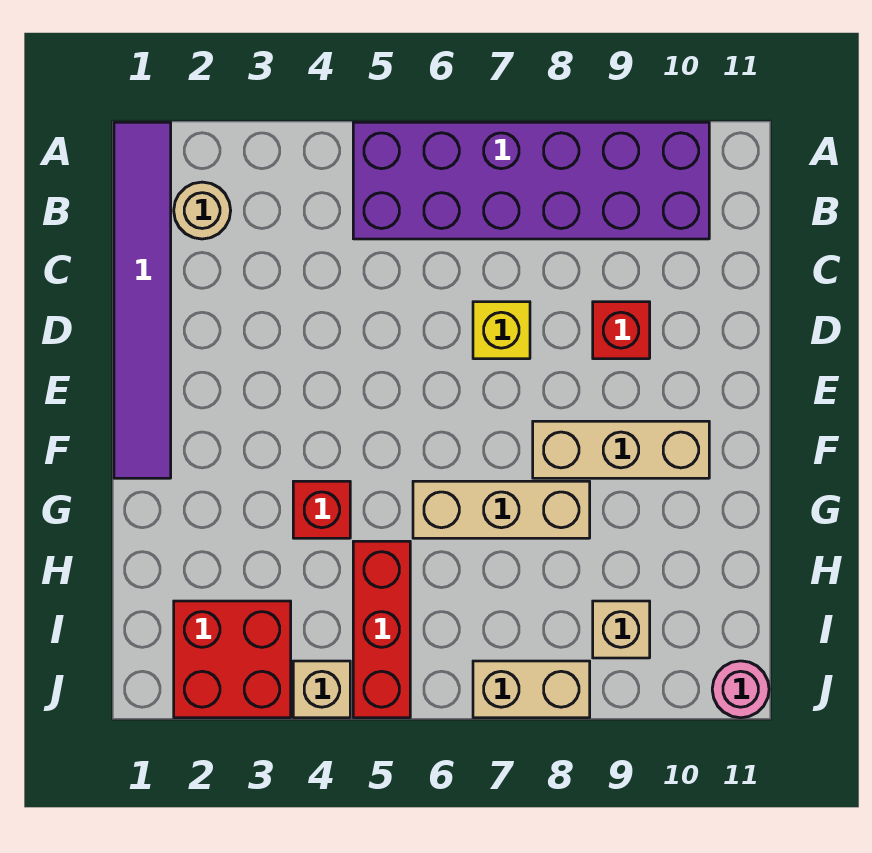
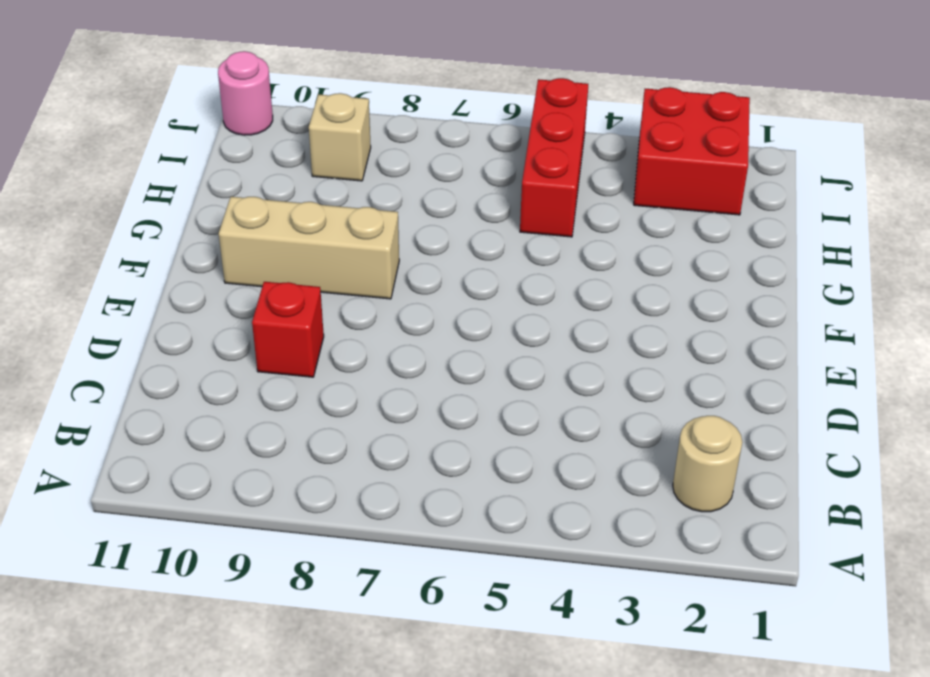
none -> purple tile A1:F1 level 1
none -> purple brick A5:B10 level 1
none -> yellow brick D7 level 1

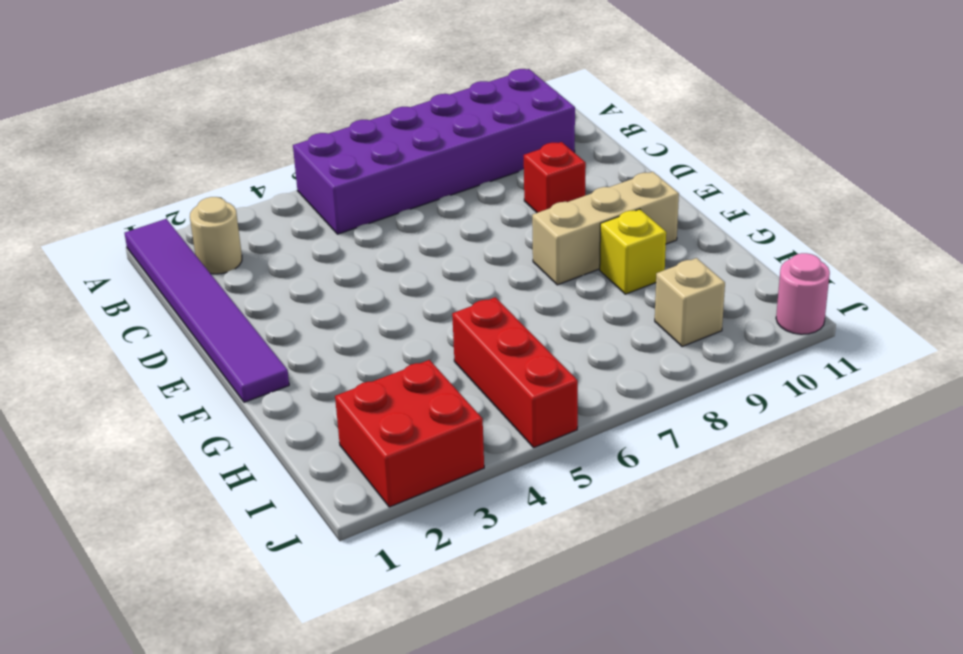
yellow brick G9 level 1 -> yellow brick D7 level 1
none -> red brick G4 level 1
none -> tan brick G6:G8 level 1
none -> tan brick J4 level 1

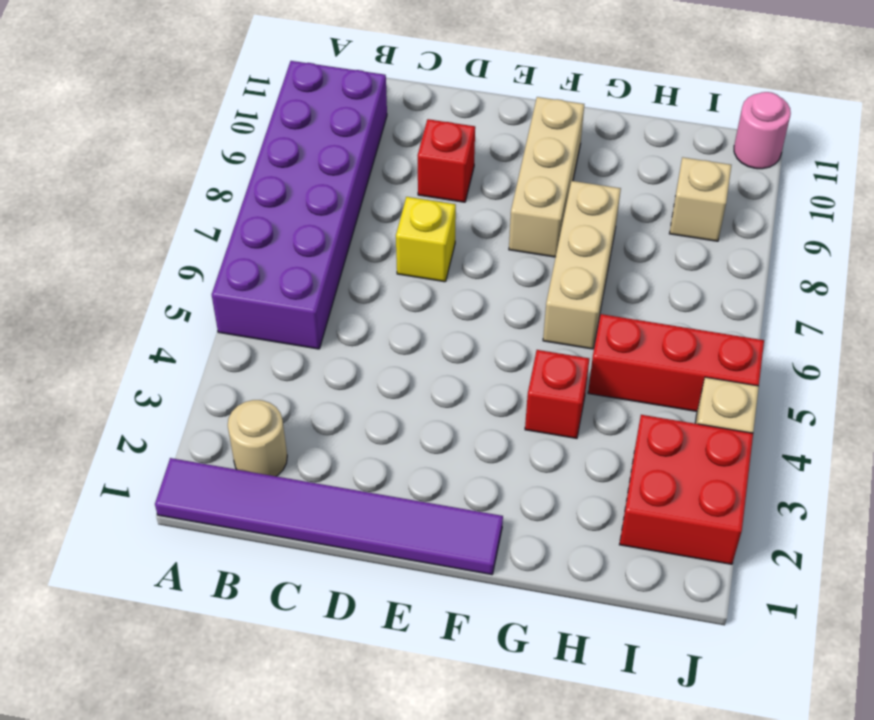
none -> tan brick J7:J8 level 1

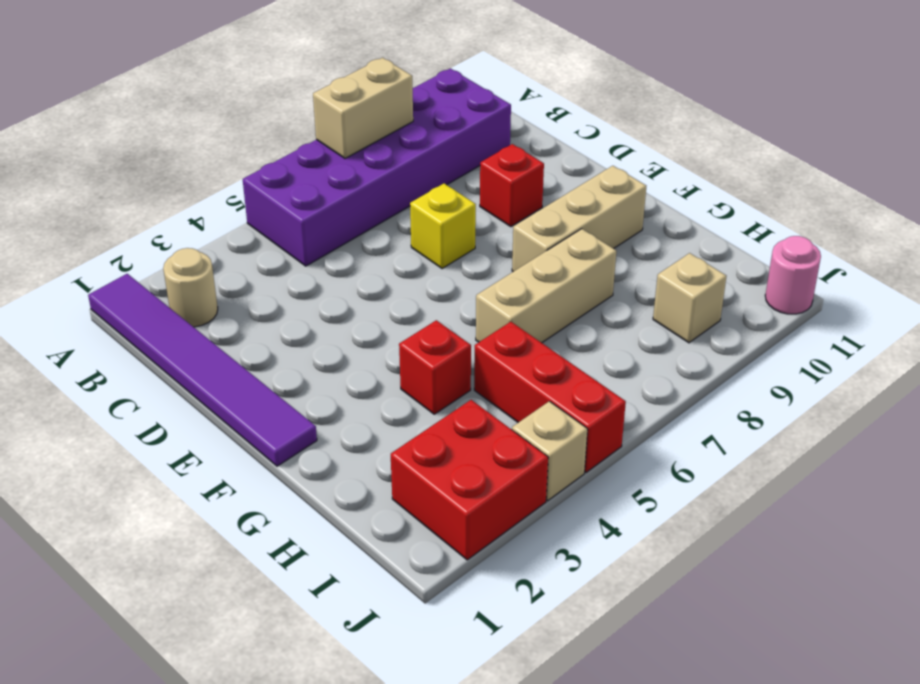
tan brick A7:A8 level 2 -> tan brick J7:J8 level 1

